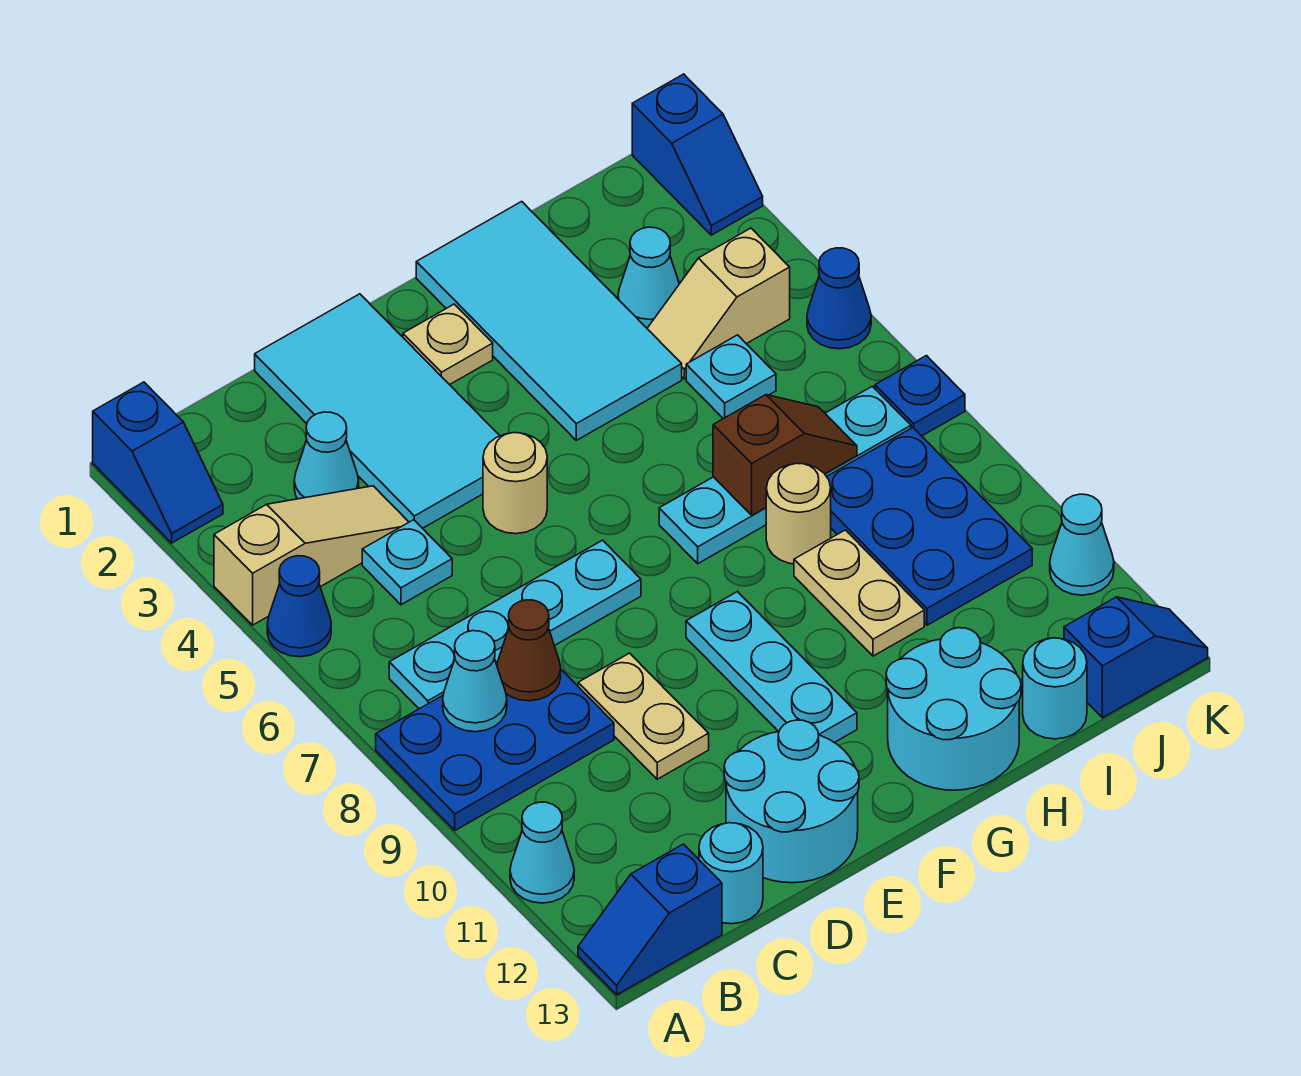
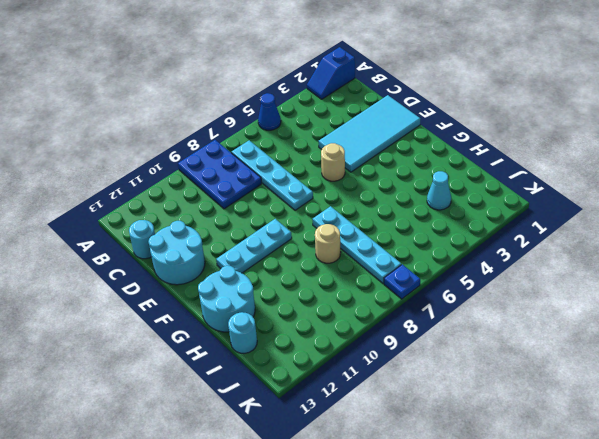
none -> tan slope A4:C4 level 1 top A
none -> cyan cone A11 level 1
none -> blue slope A13:B13 level 1 top B
none -> cyan cone C3 level 1

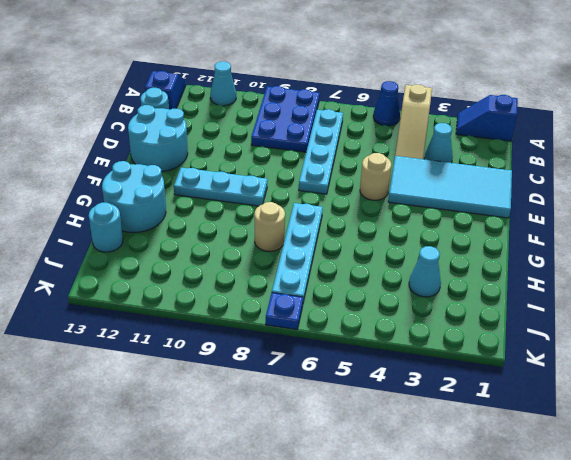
none -> cyan plate C5 level 1
none -> tan plate D9:D10 level 1
none -> tan plate F2 level 1
none -> cyan tile G1:H4 level 1

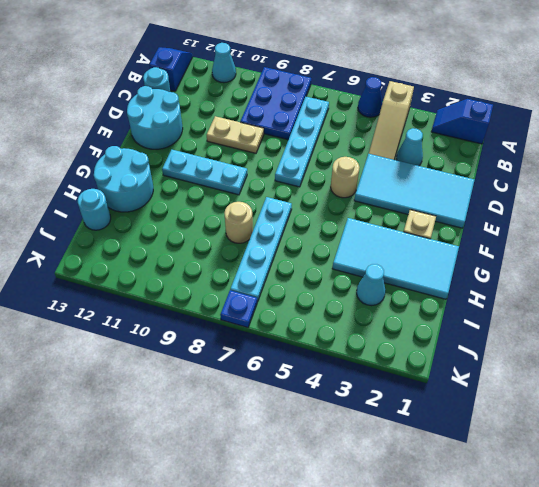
none -> cyan plate C5 level 1
none -> tan plate H9:H10 level 1
none -> tan slope I4:J4 level 1 top J
none -> cyan plate I5 level 1

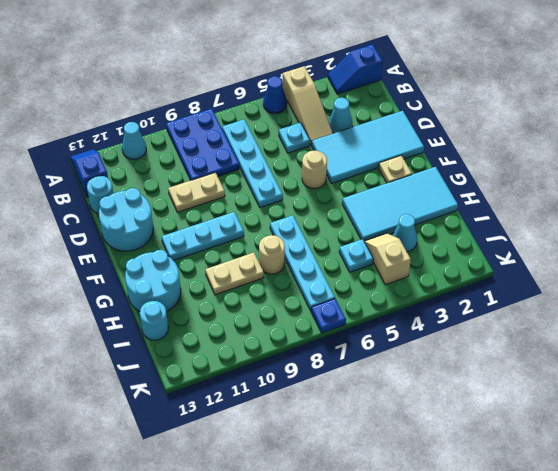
none -> blue plate I8:J10 level 1
none -> blue slope J13:K13 level 1 top J
none -> blue slope K1:K2 level 1 top 1
none -> blue cone K5 level 1

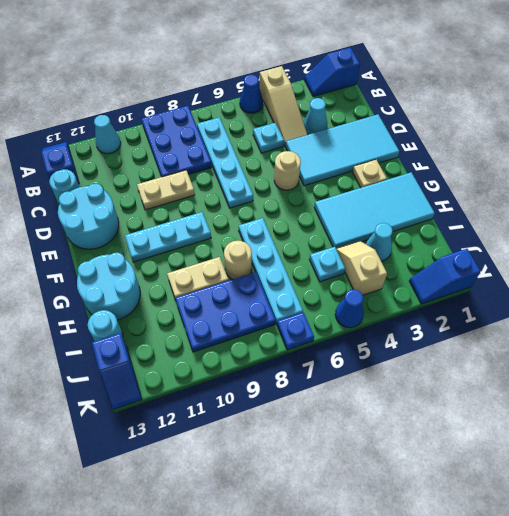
none -> cyan cone K11 level 1
none -> cyan cone B8 level 2
none -> brown cone C8 level 2
none -> brown slope H7:I7 level 2 top H

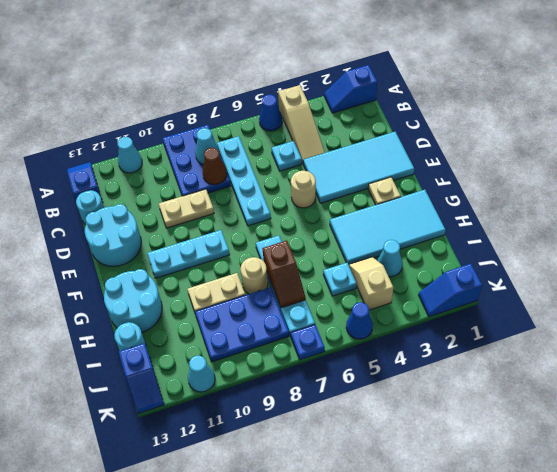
none -> cyan cone C3 level 1

